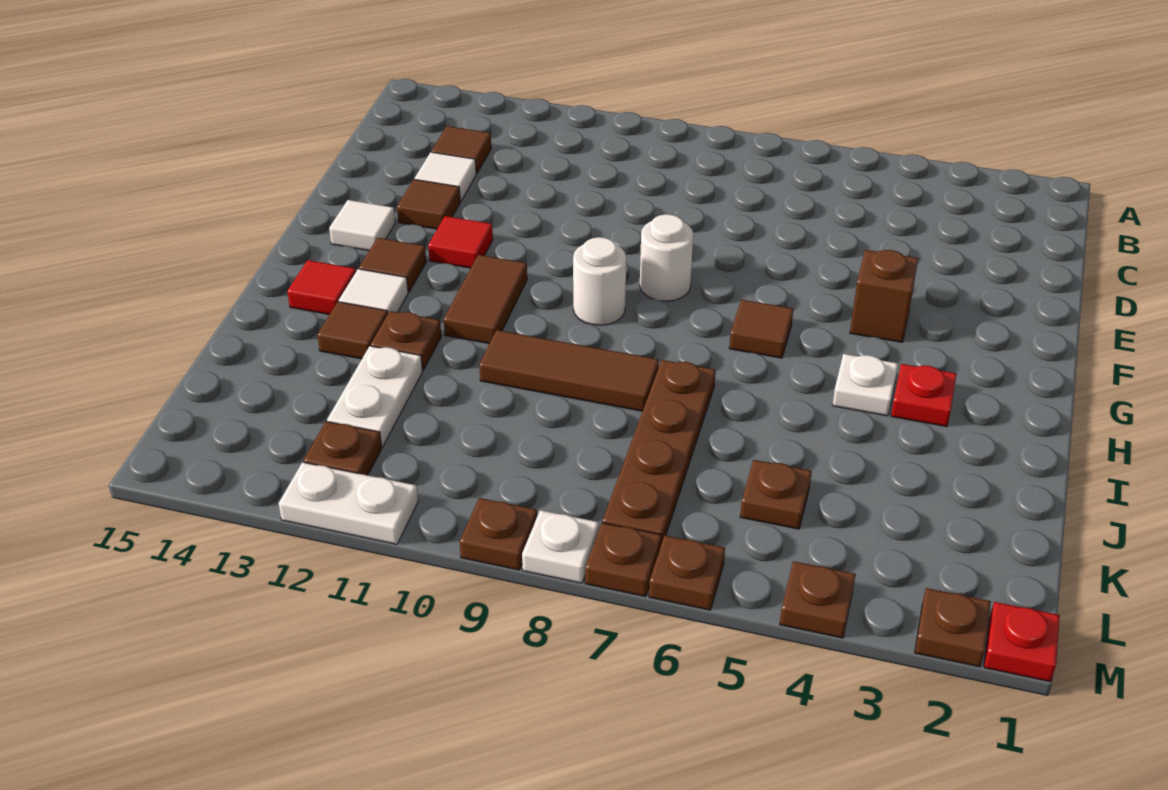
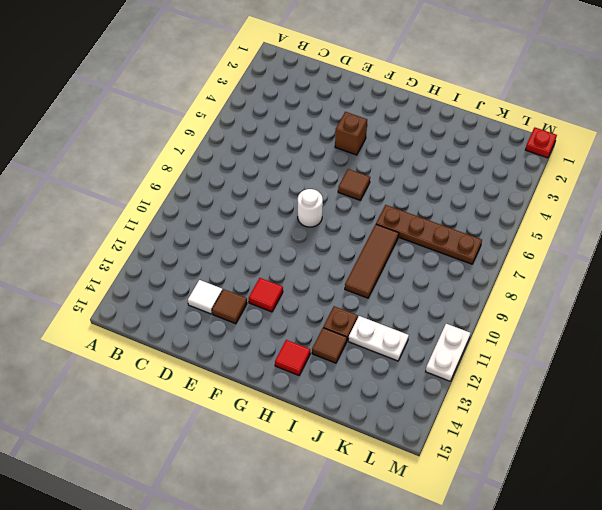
none -> brown tile C13 level 1
none -> white tile F14 level 1
none -> white round brick G9 level 1
none -> brown tile G11:H11 level 1

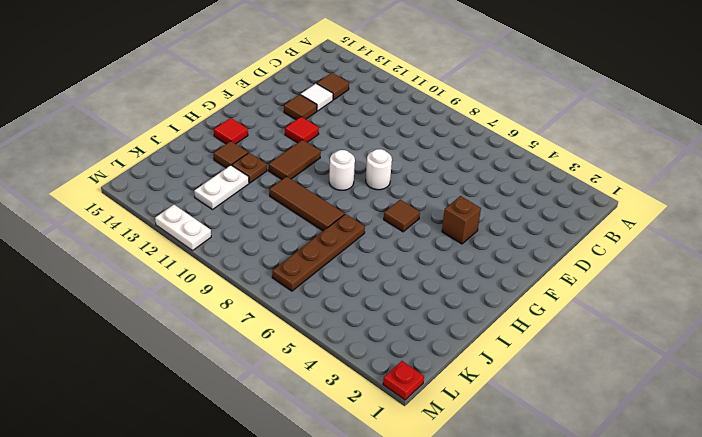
none -> white tile F14 level 1
none -> brown tile G13 level 1
none -> red plate H3 level 1
none -> white plate H4 level 1

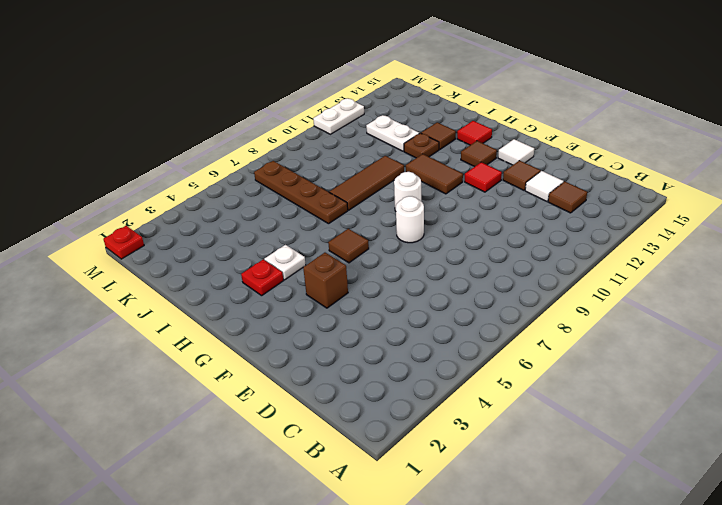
none -> white tile H13 level 1
none -> brown plate K5 level 1
none -> brown plate L12 level 1
none -> brown plate M2 level 1

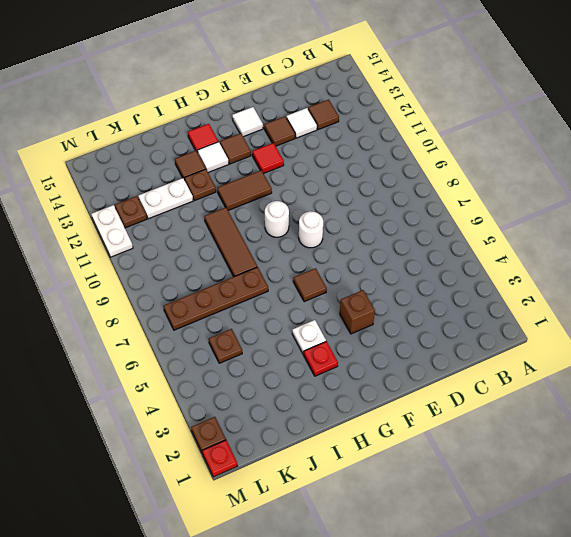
none -> brown plate M4 level 1
none -> brown plate M6 level 1
none -> brown plate M7 level 1
none -> white plate M8 level 1

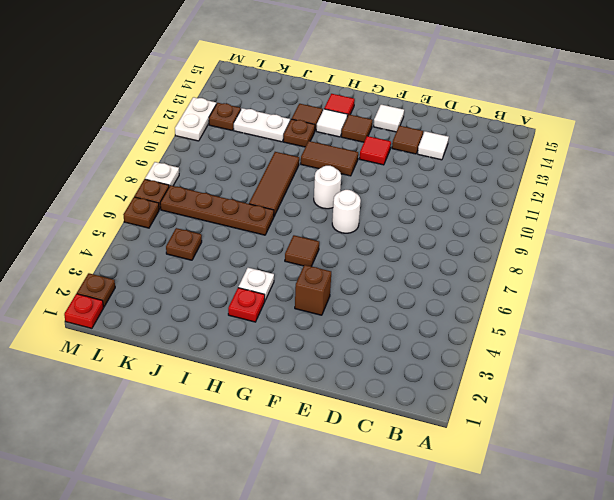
none -> brown tile C13 level 1
none -> brown plate M4 level 1
none -> brown plate M9 level 1

